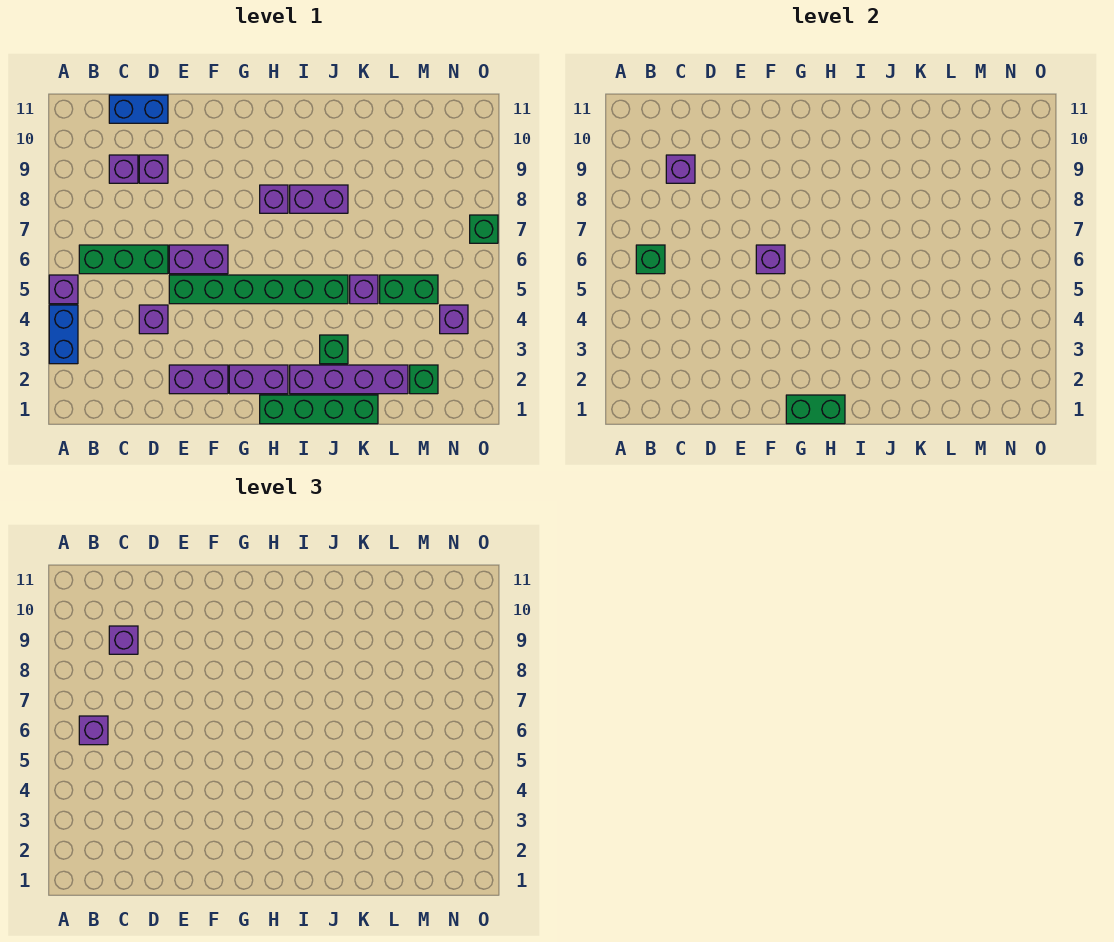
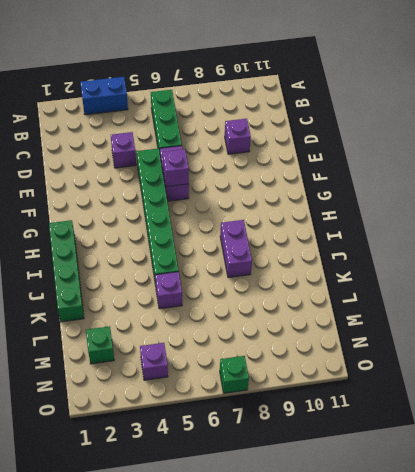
none -> purple brick A5 level 1
none -> purple brick C9 level 1
none -> blue brick C11:D11 level 1

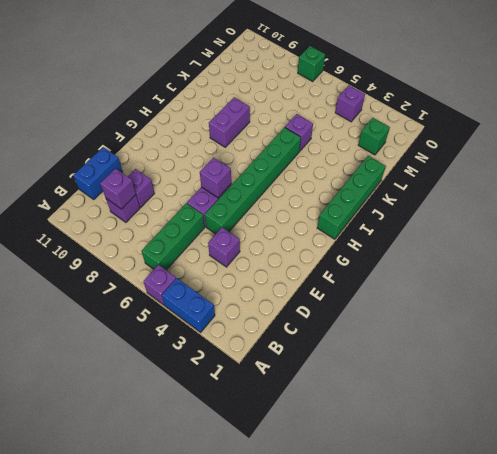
none -> purple brick E2:F2 level 1
none -> purple brick G2:H2 level 1
none -> purple brick H8 level 1

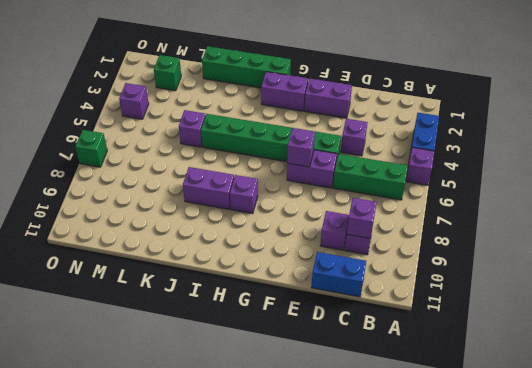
none -> purple brick I2:L2 level 1
none -> green brick J3 level 1
none -> green brick L5:M5 level 1

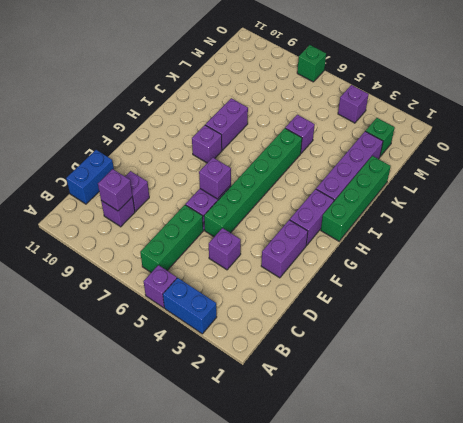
none -> green brick J3 level 1
none -> green brick L5:M5 level 1
none -> green brick B6 level 2

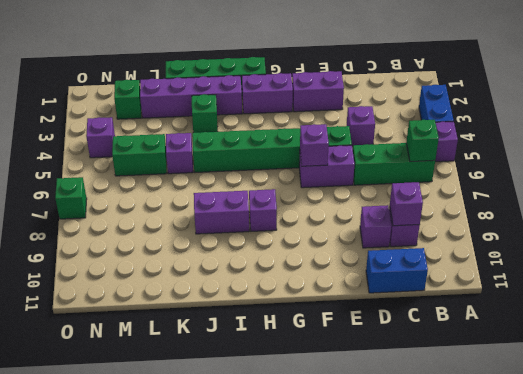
none -> green brick G1:H1 level 2
none -> purple brick B6 level 3
none -> purple brick C9 level 3

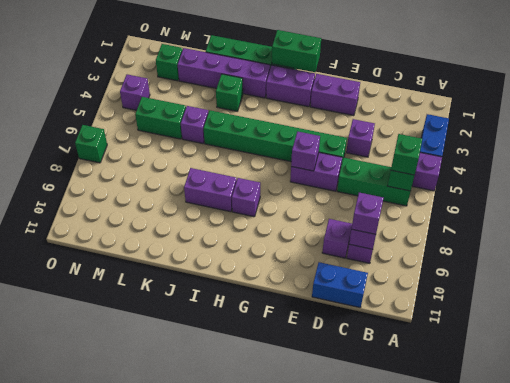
green brick B6 level 3 -> purple brick B6 level 3

